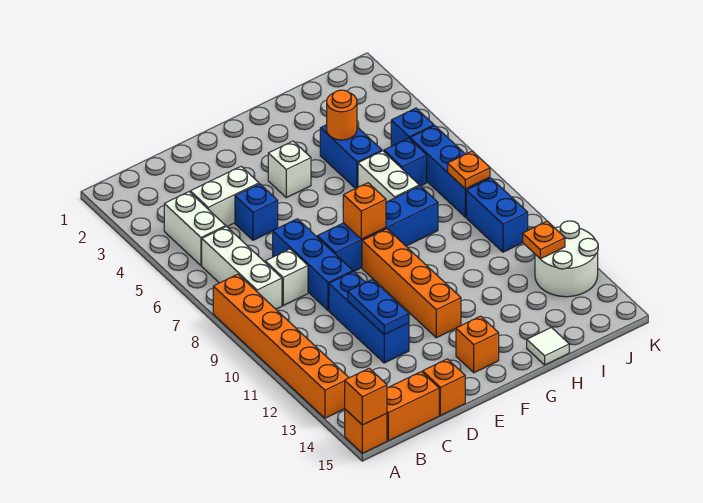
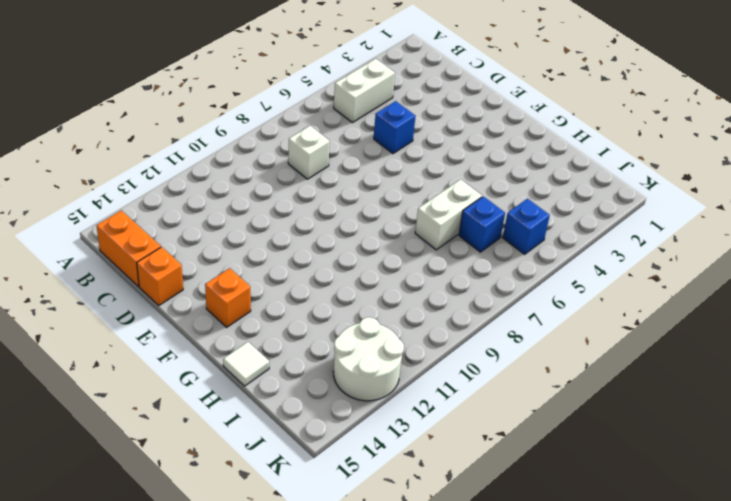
none -> orange brick A8:A13 level 1
none -> orange brick A15 level 1
none -> white brick B6:B8 level 1

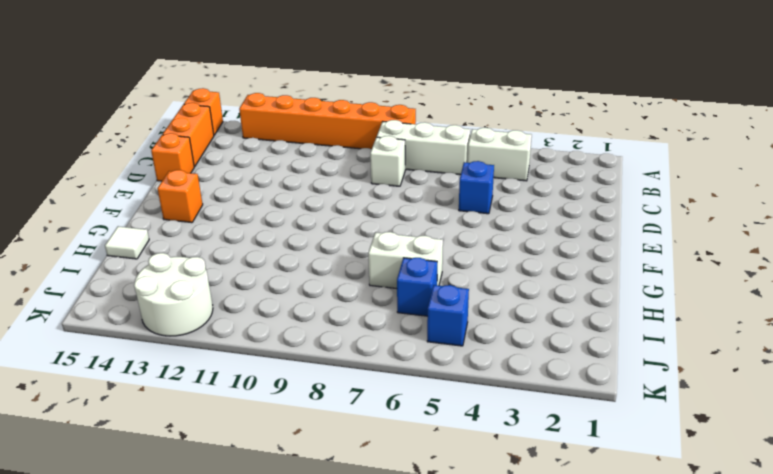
none -> white brick C4:D4 level 1
none -> blue brick D7:D9 level 1
none -> blue brick D10:D12 level 1

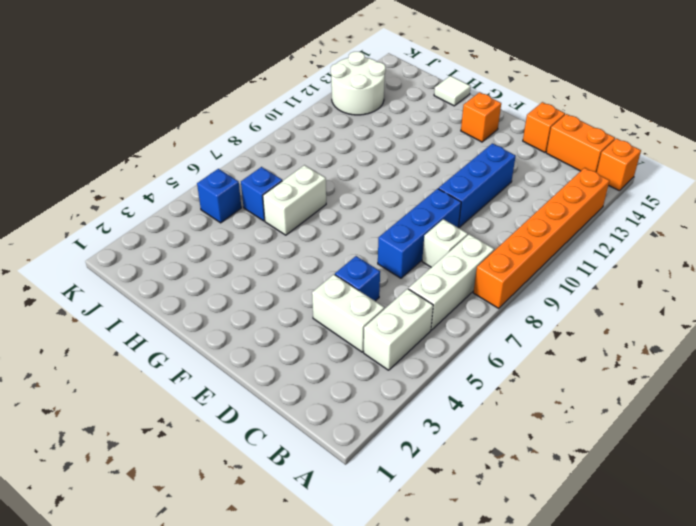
none -> blue brick E8:H8 level 1
none -> white brick F4 level 1
none -> orange brick F9:F12 level 1

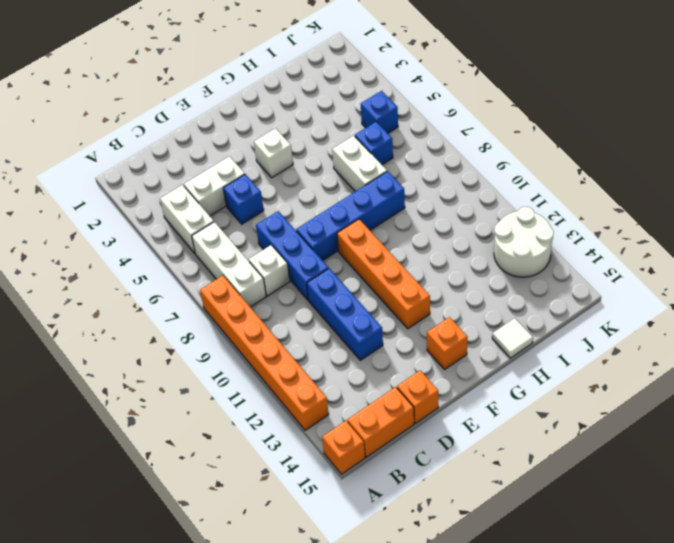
none -> blue brick H4:H5 level 1
none -> blue brick J6:J8 level 1
none -> blue brick J9:J10 level 1

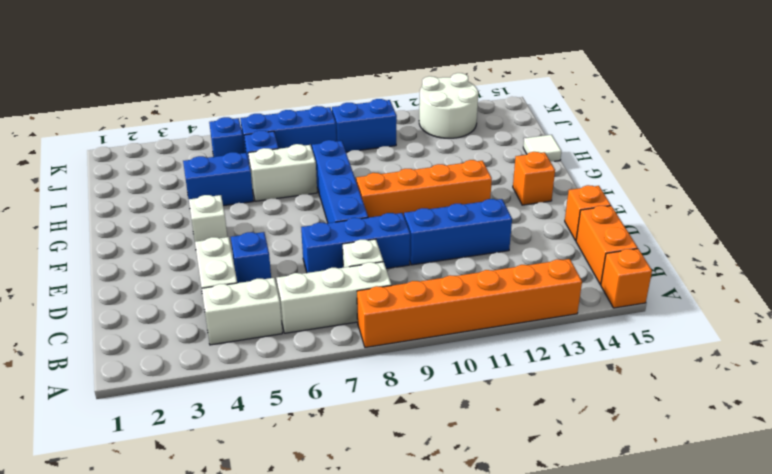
none -> orange brick A15 level 2
none -> blue plate D11:D12 level 2
none -> orange brick F8 level 2

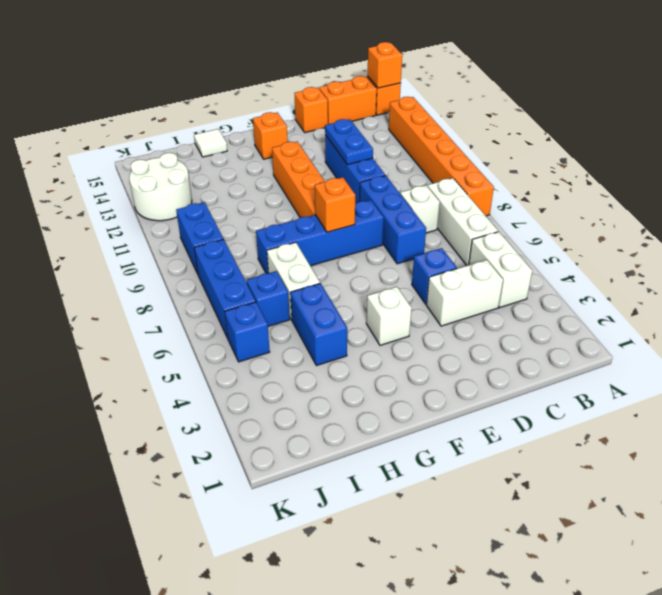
none -> orange round brick H4 level 2
none -> orange plate J8 level 2
none -> orange plate J12 level 2

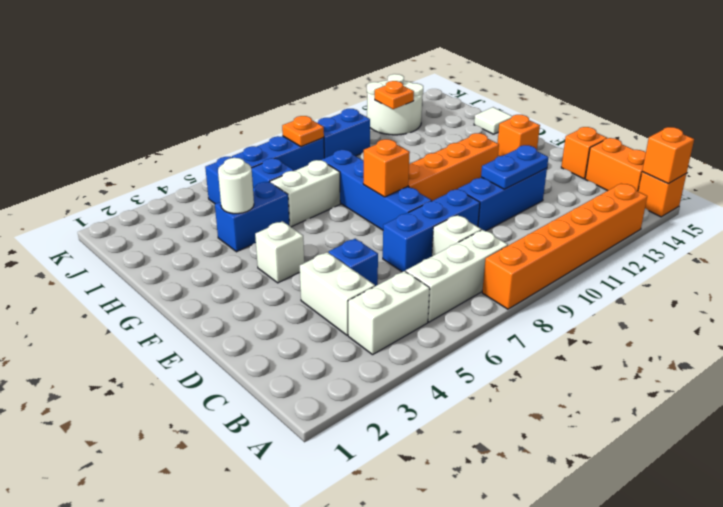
white round brick H4 level 2 -> orange round brick H4 level 2

